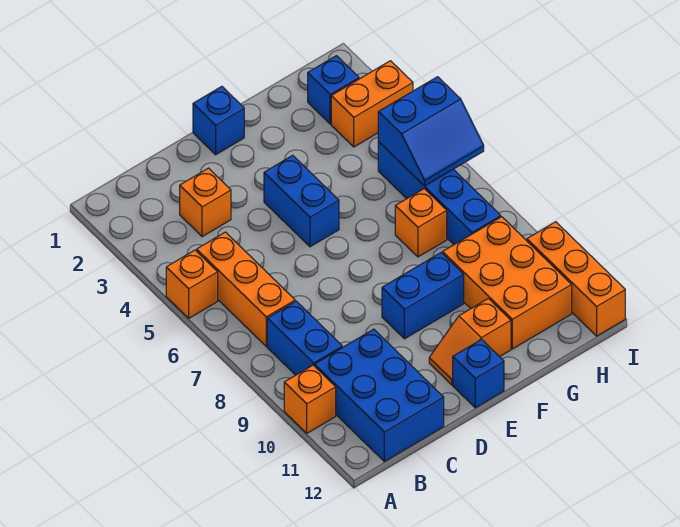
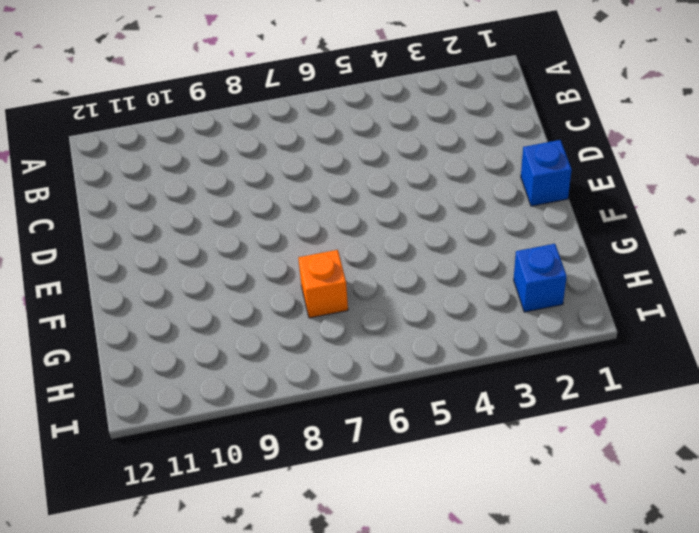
none -> orange brick A5 level 1
none -> orange brick A10 level 1
none -> orange brick B5:B7 level 1

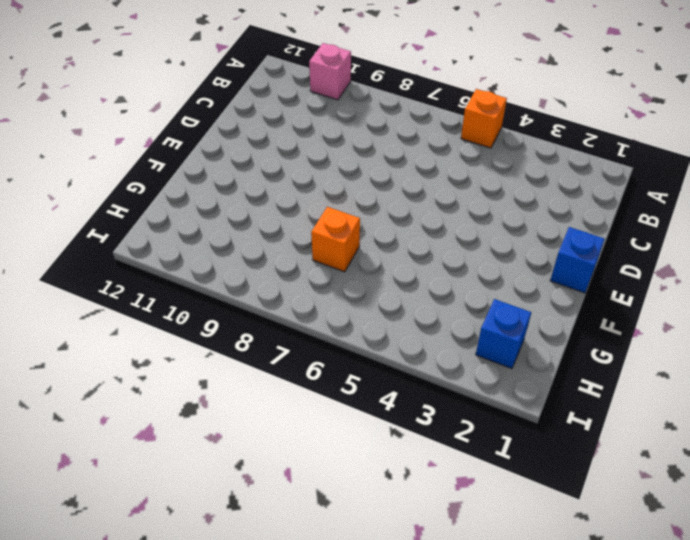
pink brick A10 level 1 -> orange brick A10 level 1
none -> orange brick B5:B7 level 1
none -> blue brick B8:B9 level 1
none -> blue brick B10:C12 level 1

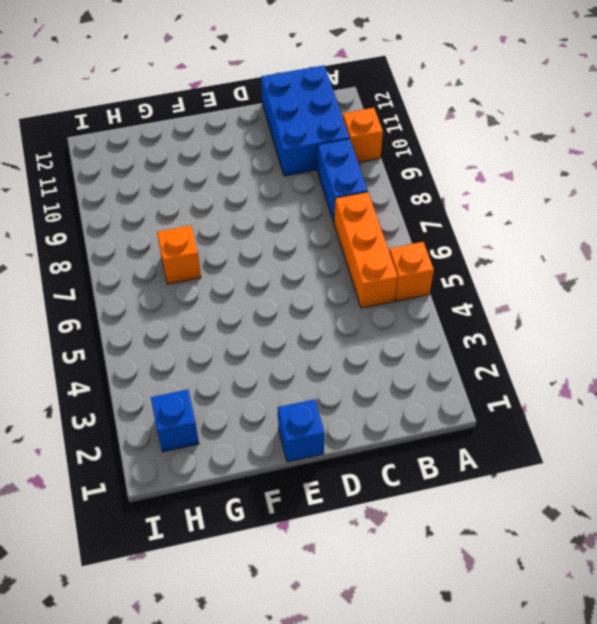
none -> orange brick C3 level 1
none -> blue brick E4:E5 level 1
none -> blue brick E9:F9 level 1

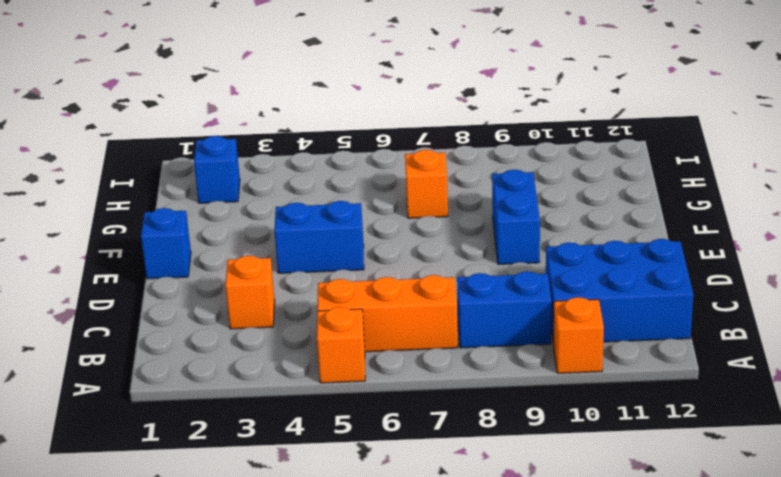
none -> orange slope E11:F11 level 1 top F
none -> blue brick E12 level 1
none -> orange brick G9:H11 level 1

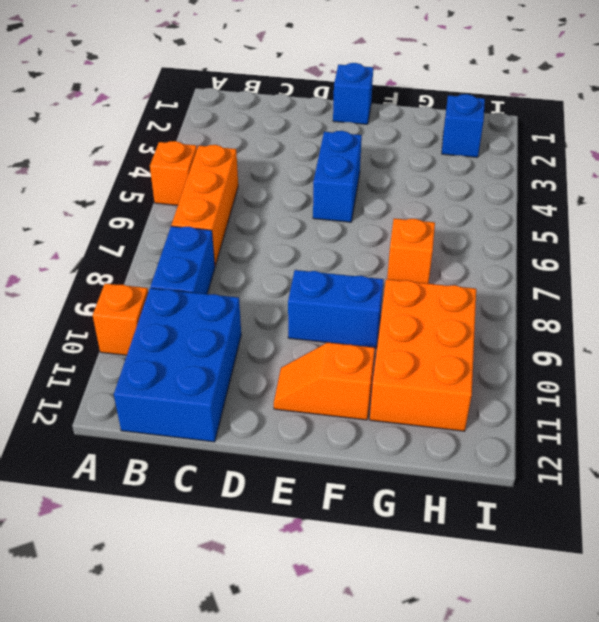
none -> orange brick C3 level 1
none -> blue brick E12 level 1
none -> orange brick H3:I3 level 1

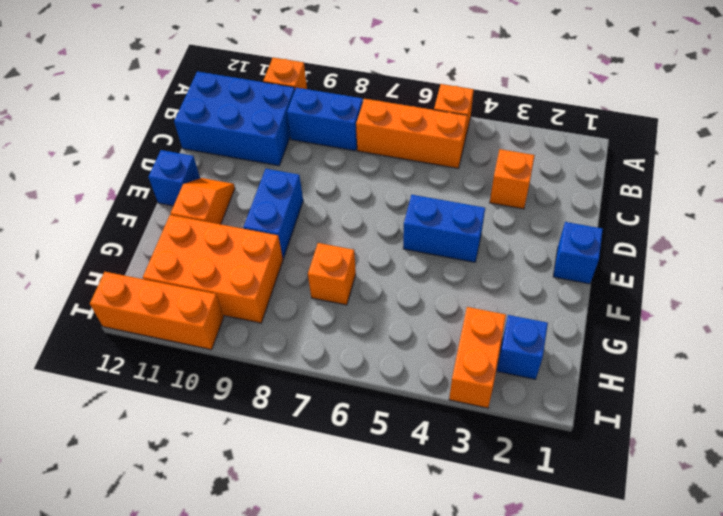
none -> blue brick H5:H8 level 1
none -> blue slope H5:I6 level 2 top 5

